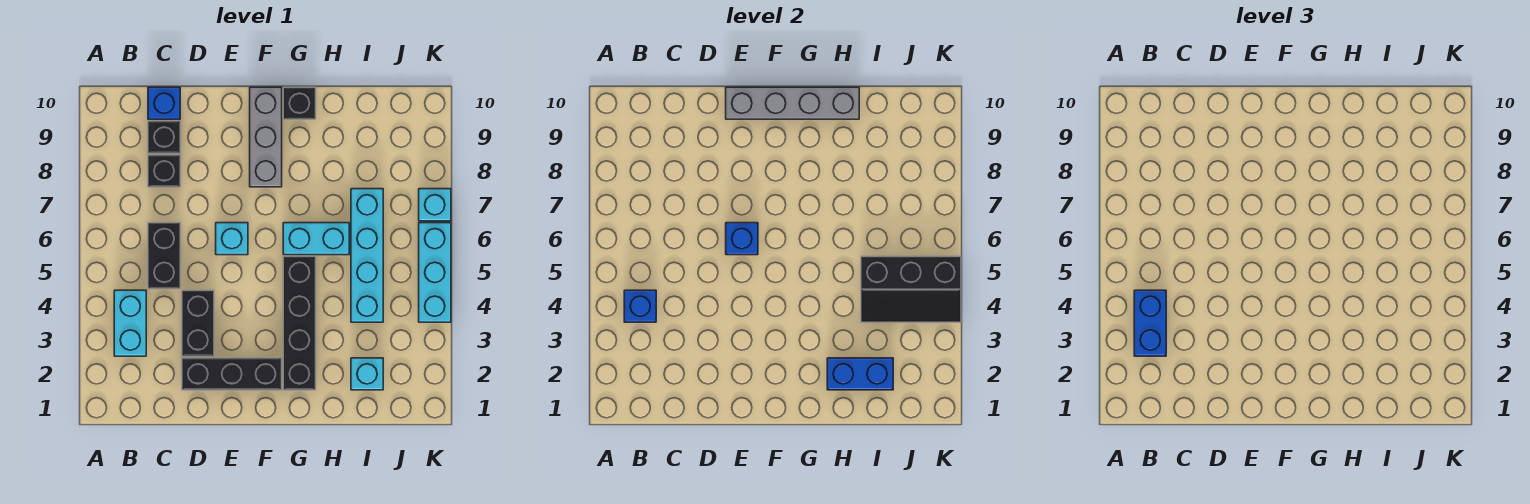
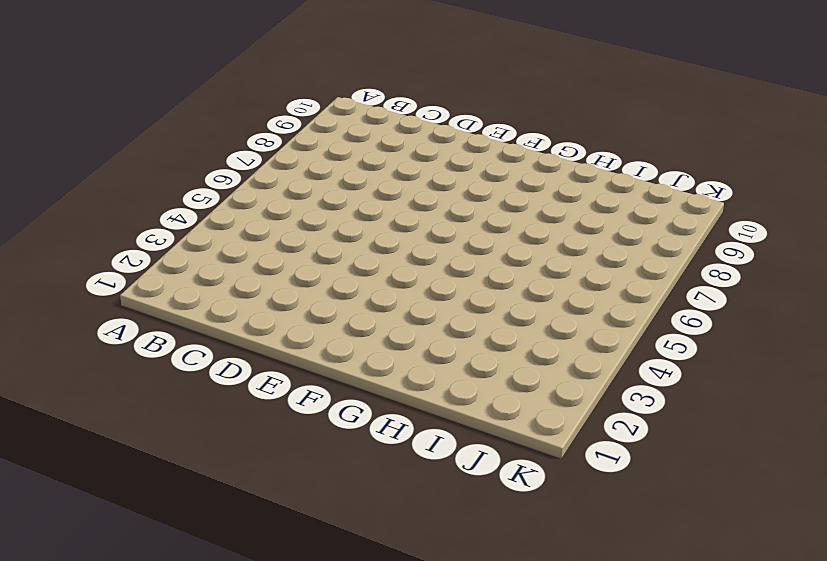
none -> cyan brick B3:B4 level 1
none -> black brick C5:C6 level 1
none -> black brick C8 level 1

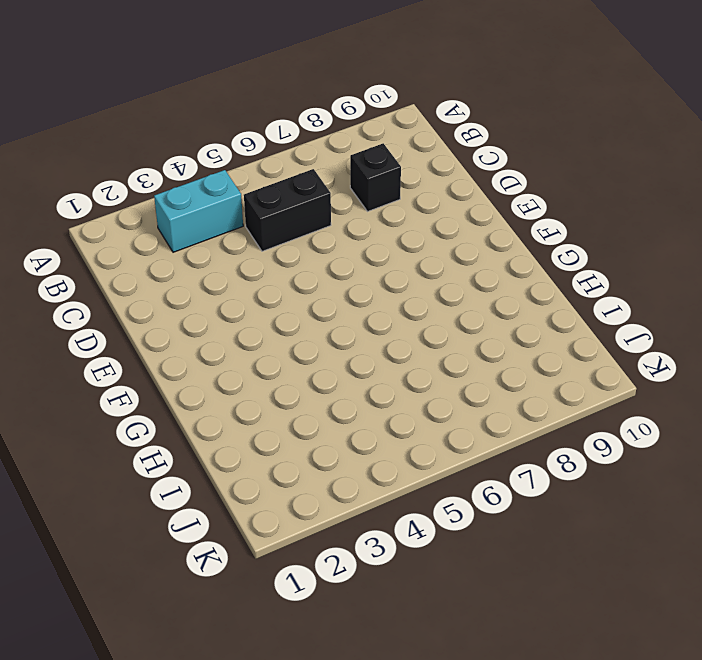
none -> black brick C9 level 1
none -> blue brick C10 level 1
none -> black brick D2:F2 level 1

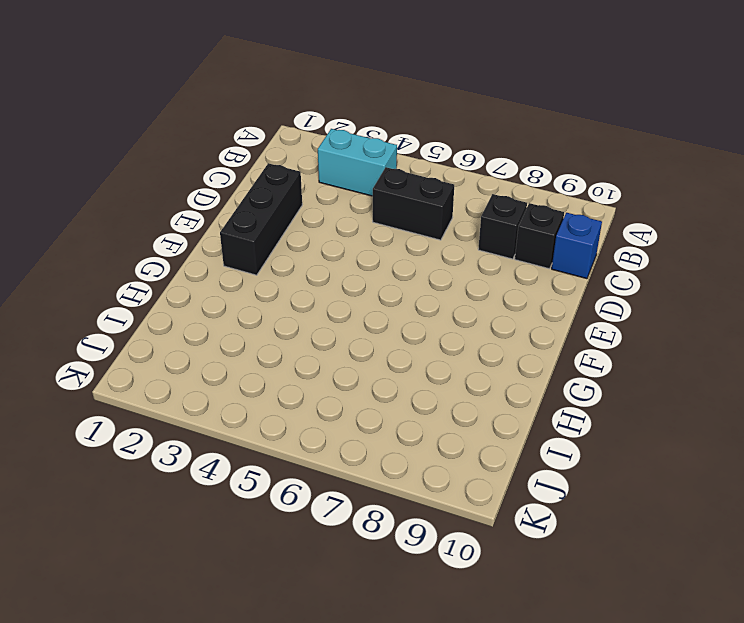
none -> black brick D3:D4 level 1
none -> cyan brick E6 level 1
none -> grey brick F8:F10 level 1

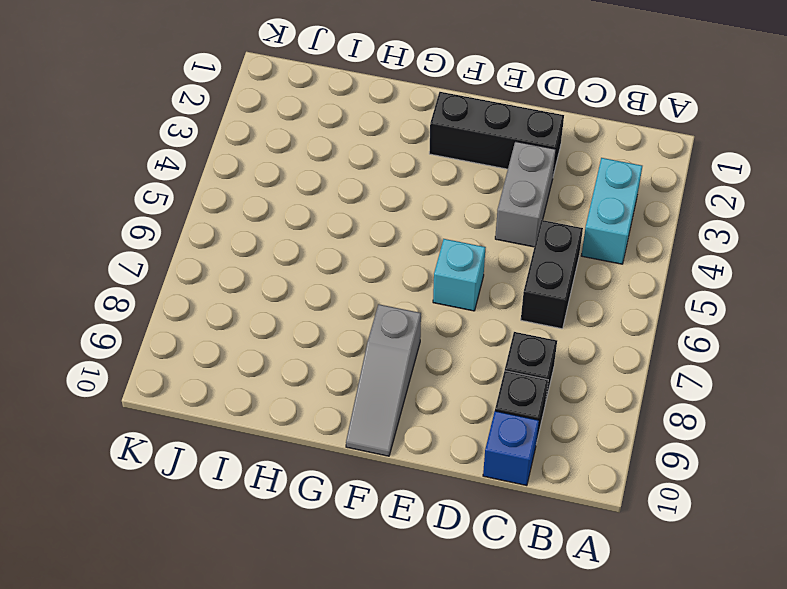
grey brick D3:D4 level 1 -> black brick D3:D4 level 1
grey slope F8:F10 level 1 top 8 -> grey brick F8:F10 level 1
none -> black brick G2:G5 level 1
none -> cyan brick G6:H6 level 1
none -> black brick G10 level 1

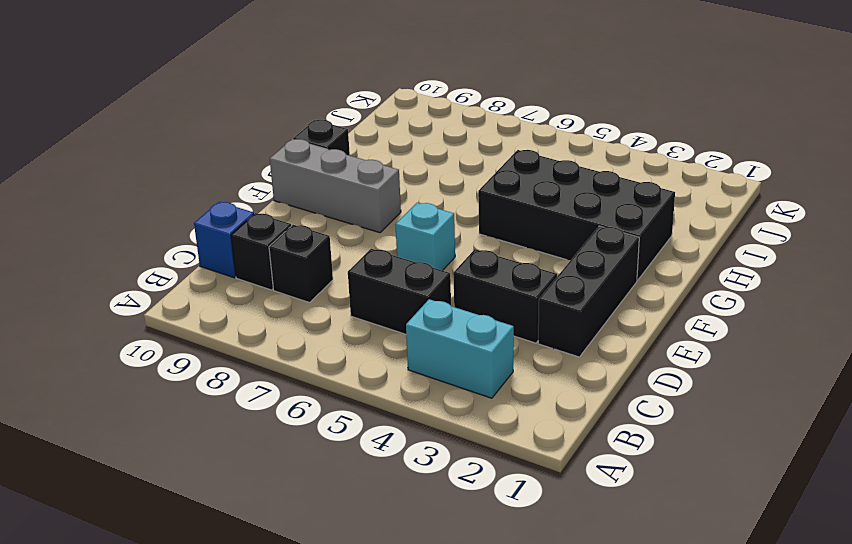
black brick G2:H5 level 1 -> black brick G2:G5 level 1
none -> cyan brick G6:H6 level 1
none -> cyan brick I2 level 1
none -> cyan brick I4:I7 level 1

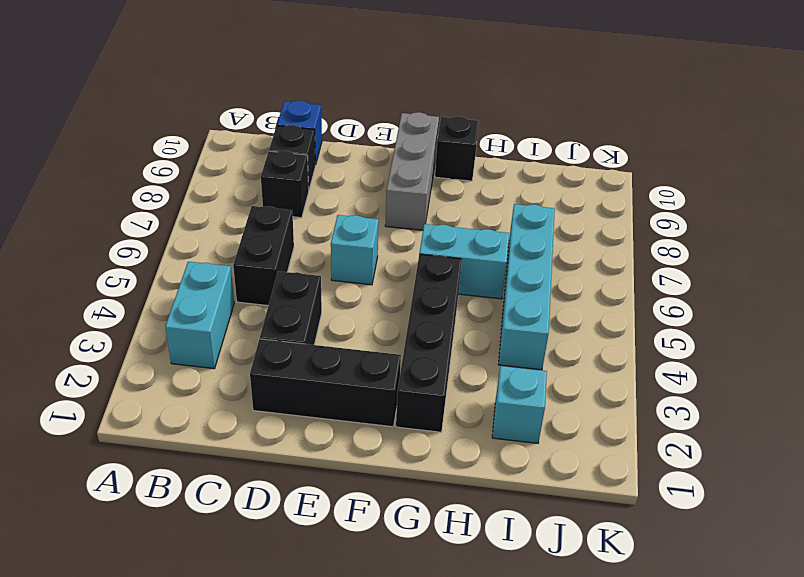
none -> cyan brick K4:K6 level 1
none -> cyan brick K7 level 1
none -> blue brick B4 level 2

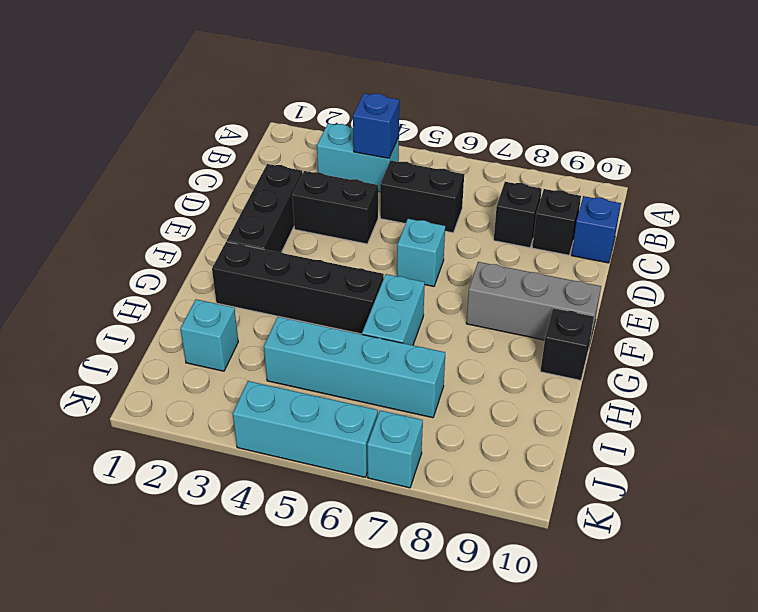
none -> blue brick E6 level 2
none -> grey brick E10:H10 level 2
none -> blue brick H2:I2 level 2

